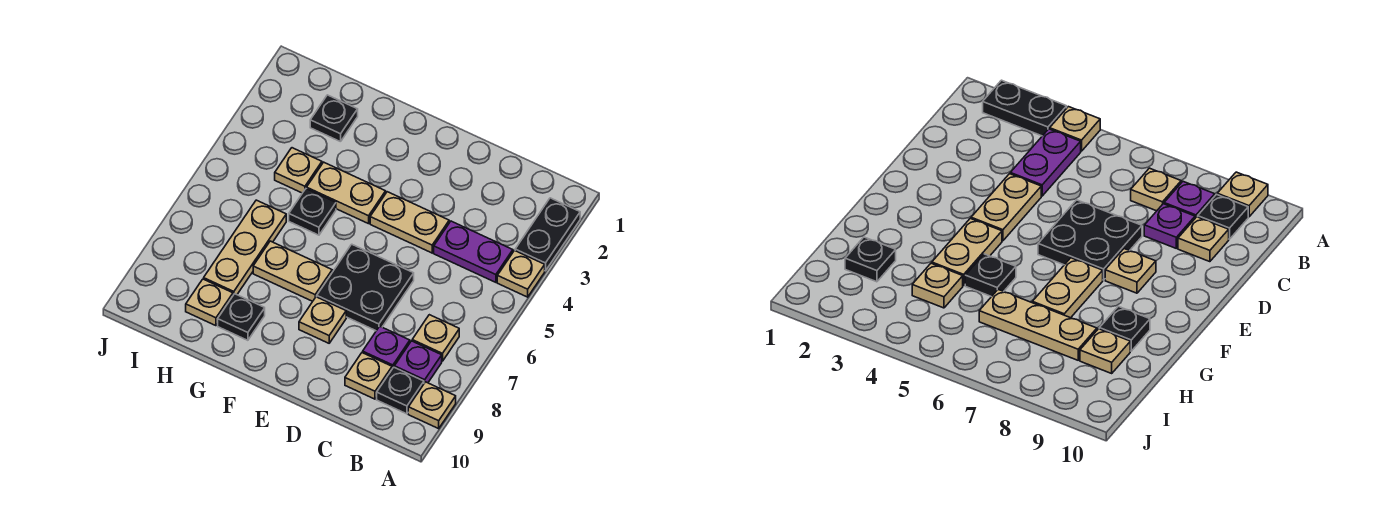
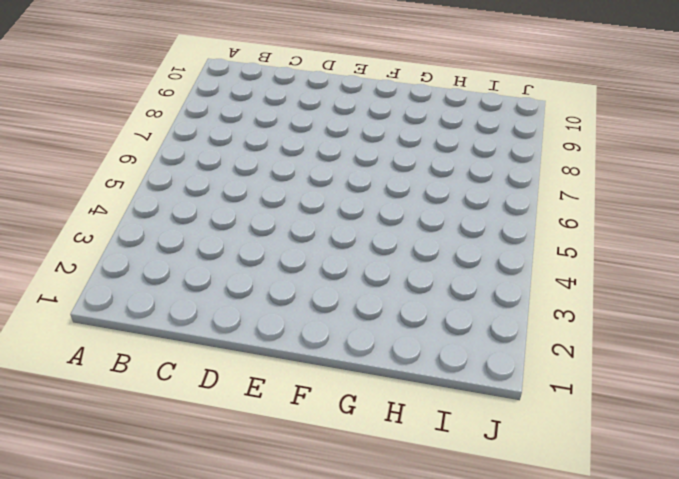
none -> black plate A2:A3 level 1
none -> tan plate A4 level 1
none -> tan plate A9 level 1

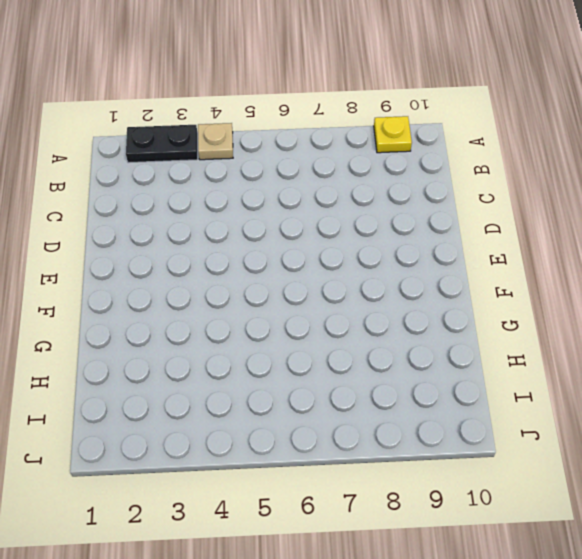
yellow plate A9 level 1 -> tan plate A9 level 1
none -> purple plate B4:C4 level 1
none -> tan plate B7 level 1
none -> purple plate B8 level 1

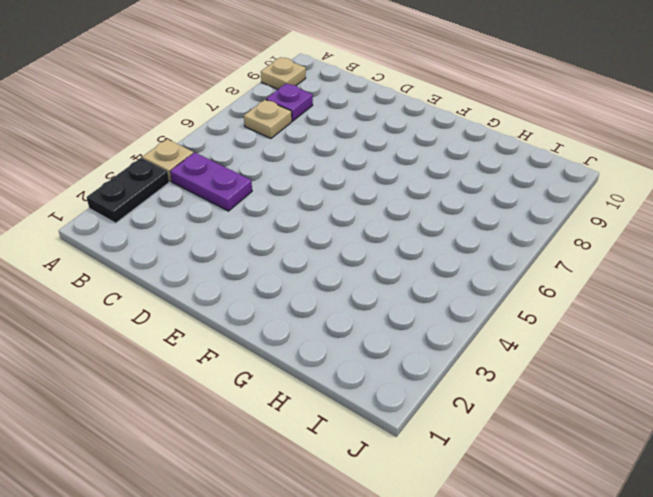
none -> black plate B9 level 1
none -> purple plate C8 level 1
none -> tan plate C9 level 1

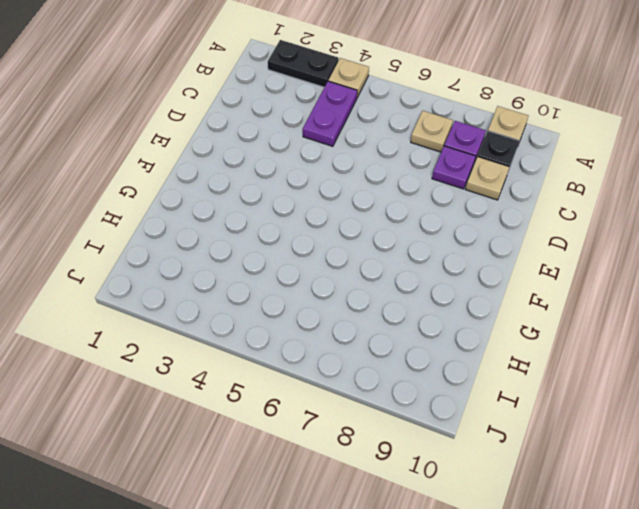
none -> tan plate D4:E4 level 1
none -> black plate D6:E7 level 1
none -> tan plate E8 level 1

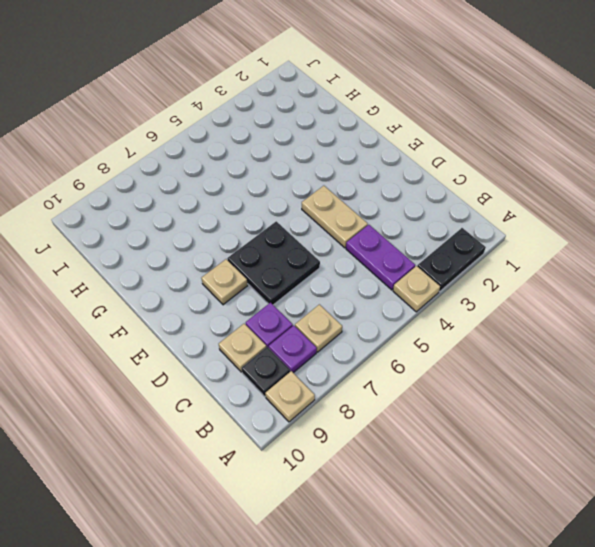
none -> tan plate F4:G4 level 1
none -> tan plate F7:G7 level 1
none -> black plate G5 level 1

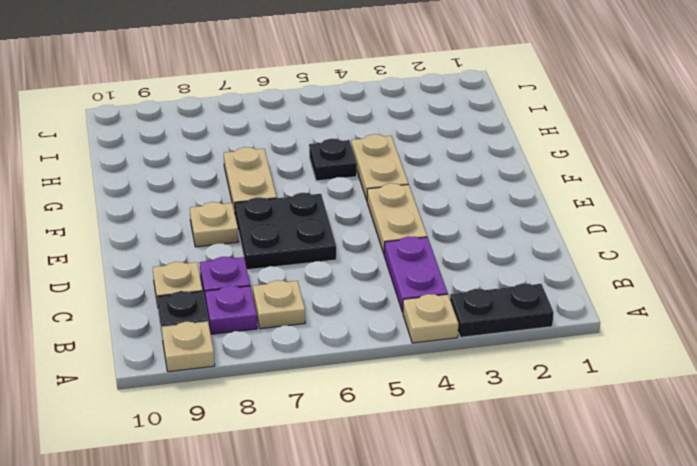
none -> black plate G9 level 1
none -> black plate H2 level 1
none -> tan plate H4 level 1

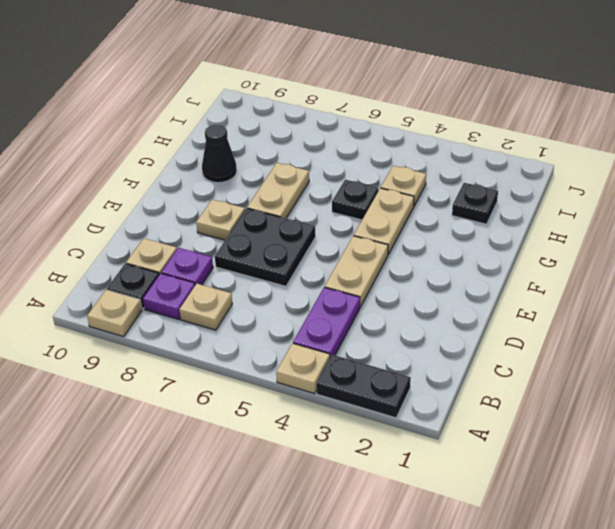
black cone G9 level 1 -> black plate G9 level 1
none -> tan plate H6:H8 level 1
none -> tan plate H9 level 1

